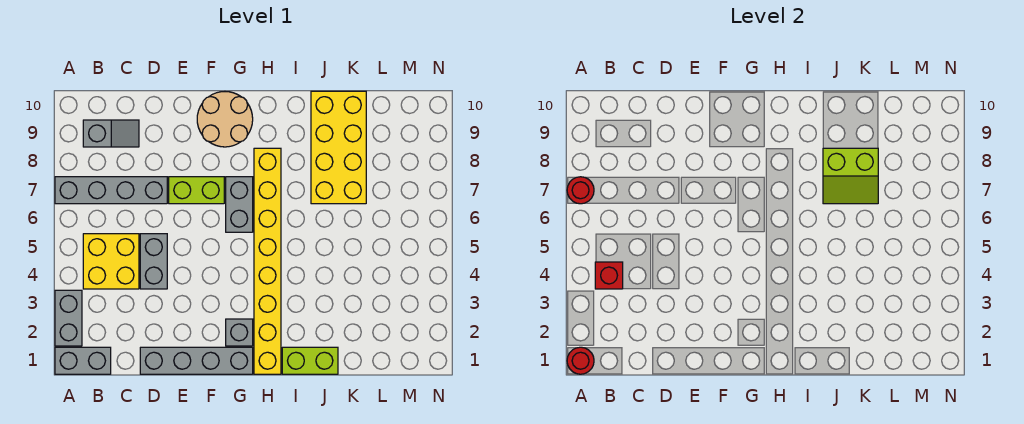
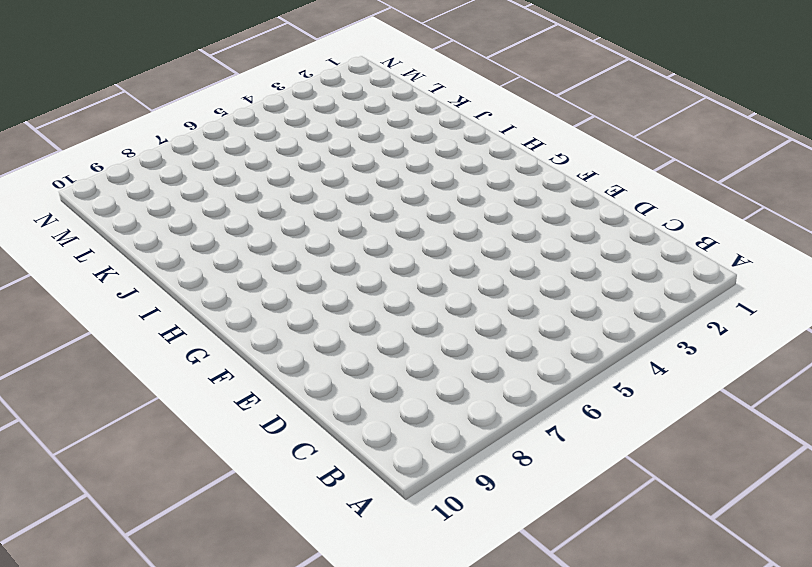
none -> grey brick A1:B1 level 1
none -> grey brick A2:A3 level 1
none -> grey brick A7:D7 level 1

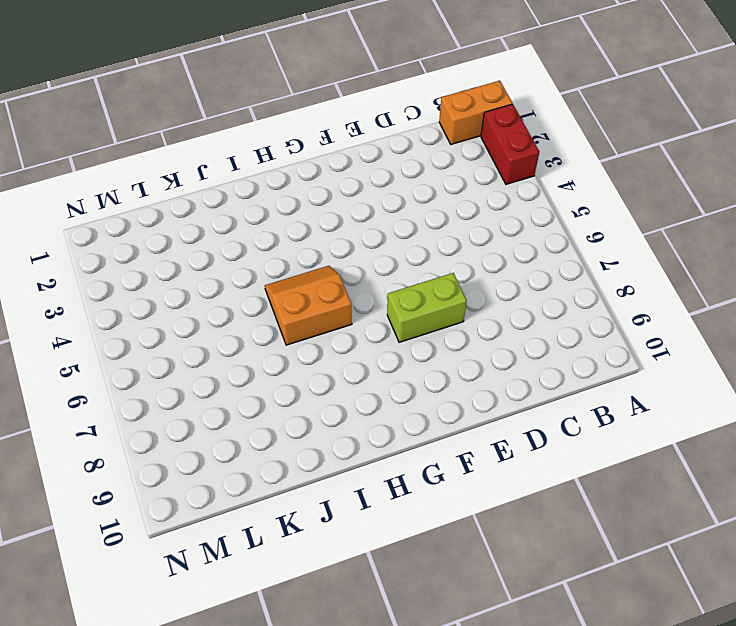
orange brick A1:B1 level 1 -> grey brick A1:B1 level 1
red brick A2:A3 level 1 -> grey brick A2:A3 level 1
orange slope H5:I6 level 1 top 6 -> yellow brick H1:H8 level 1
none -> grey brick A7:D7 level 1
none -> yellow brick B4:C5 level 1
none -> grey slope B9:C9 level 1 top B

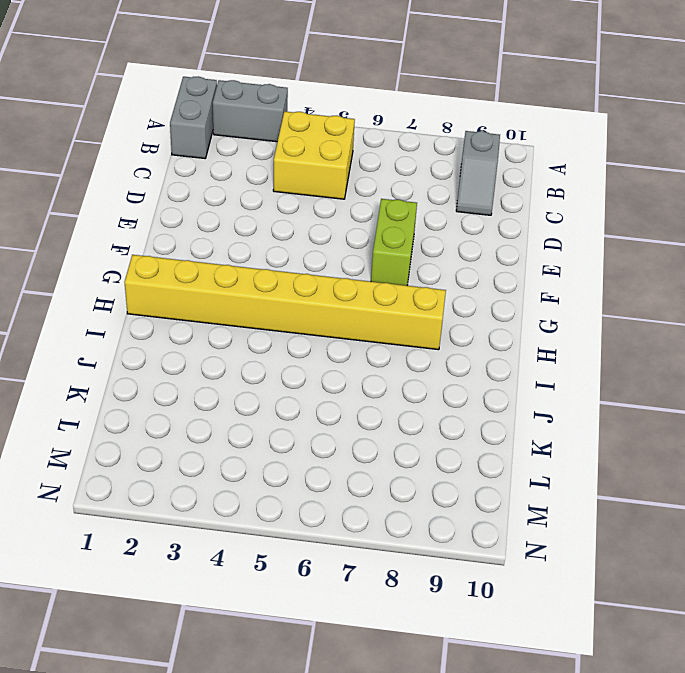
none -> grey brick A7:D7 level 1
none -> grey brick D1:G1 level 1
none -> grey brick D4:D5 level 1

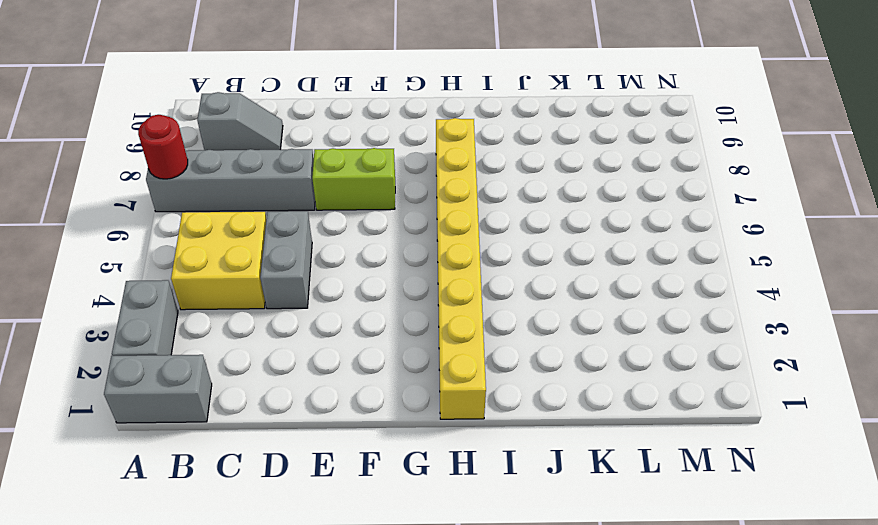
none -> grey brick D1:G1 level 1
none -> tan round brick F9:G10 level 1
none -> grey brick G2 level 1

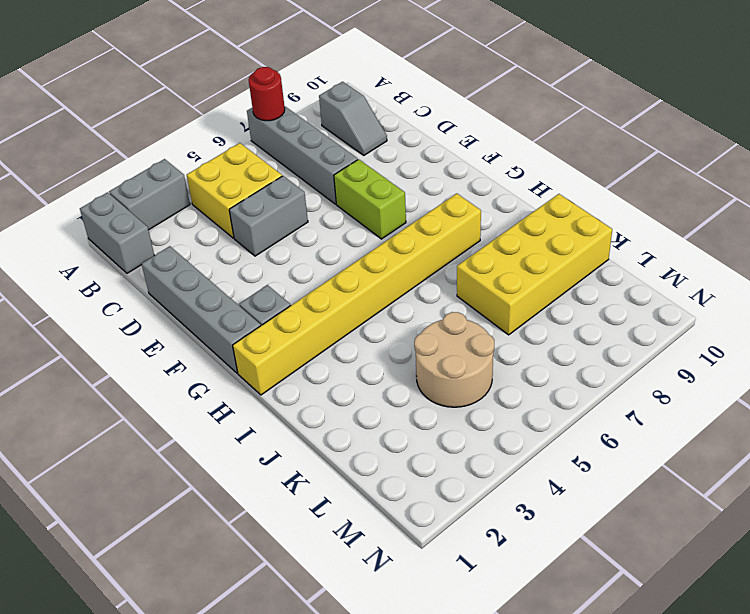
tan round brick K4:L5 level 1 -> tan round brick F9:G10 level 1
none -> grey brick G6:G7 level 1
none -> lime brick I1:J1 level 1
none -> red round brick A1 level 2

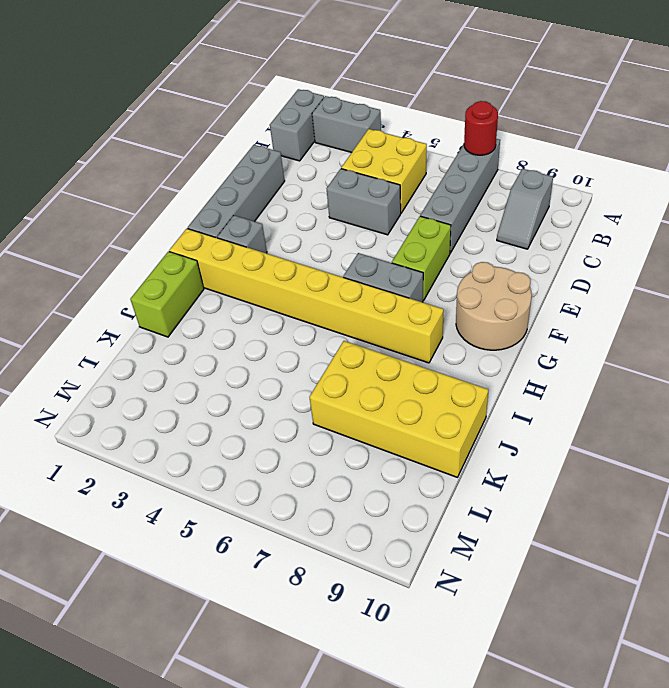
none -> red round brick A1 level 2
none -> red brick B4 level 2
none -> lime slope J7:K8 level 2 top 8

